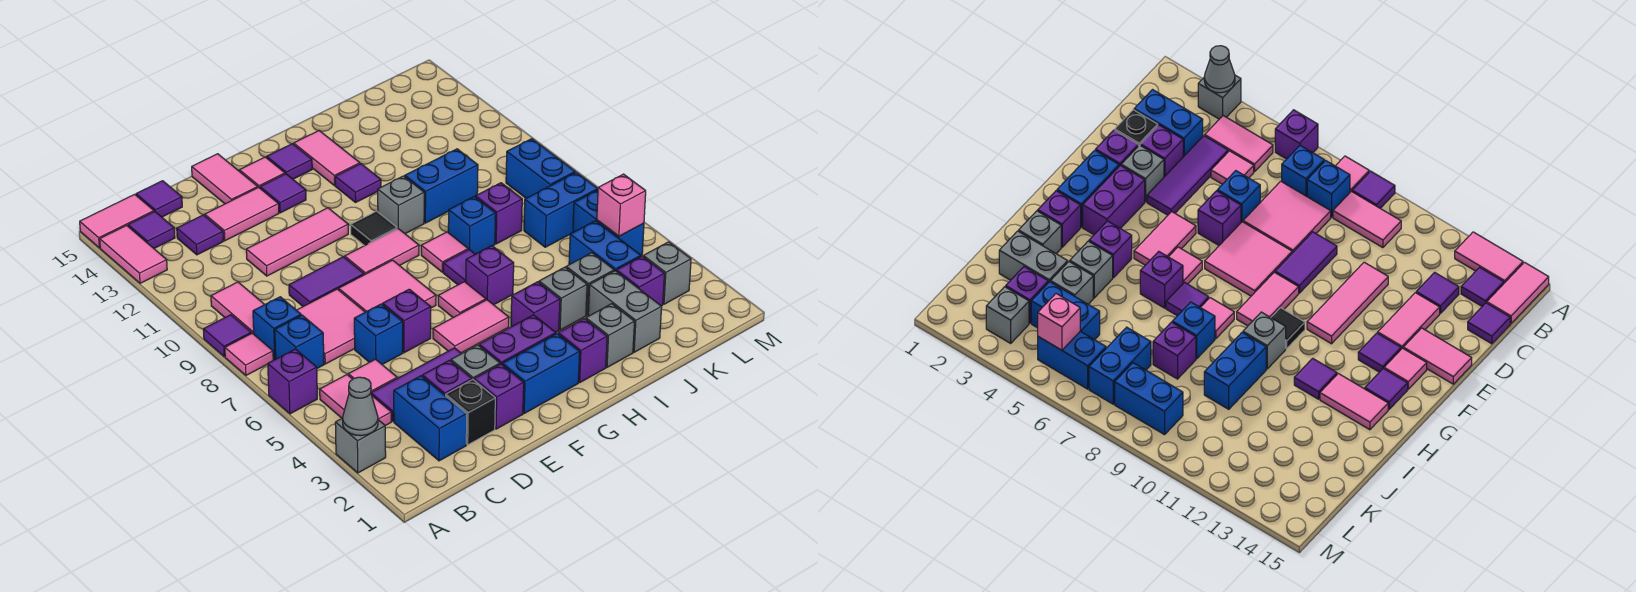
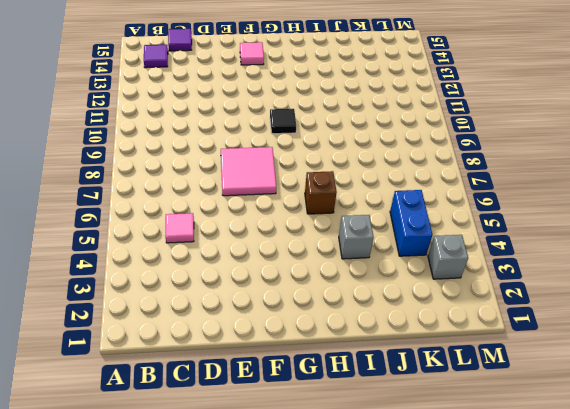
brown brick H6 level 1 -> purple brick H6 level 1
none -> grey brick A3 level 1
none -> purple brick A6 level 1
none -> pink tile A8 level 1
none -> purple tile A9 level 1

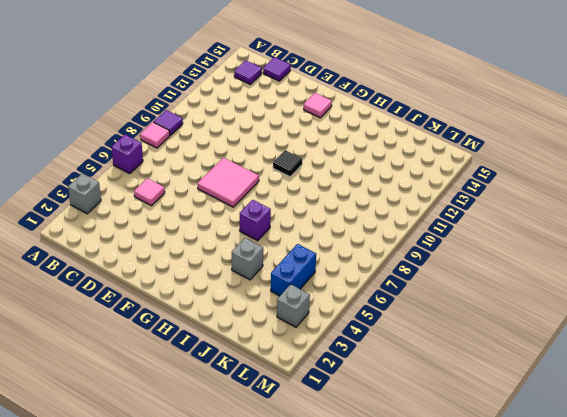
none -> pink tile A13:A14 level 1
none -> pink tile A15:B15 level 1
none -> pink tile B4:B5 level 1
none -> blue brick B7 level 1

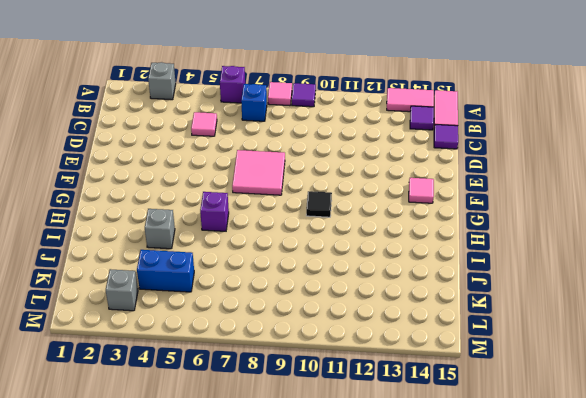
none -> pink tile B4:B5 level 1
none -> blue brick B8 level 1
none -> pink tile B9:B10 level 1
none -> blue brick C2:C3 level 1

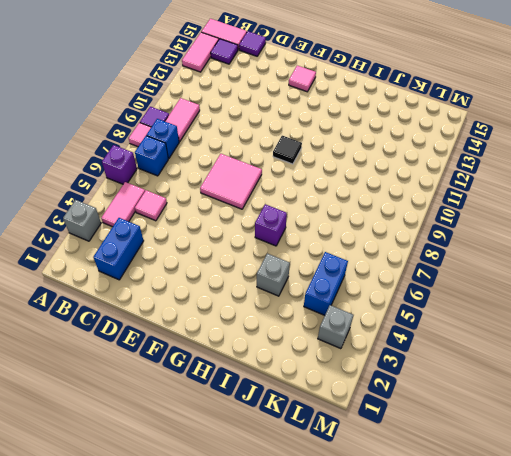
none -> purple tile C4:E4 level 1
none -> pink tile C7:D8 level 1
none -> purple tile C13 level 1
none -> black brick D2 level 1

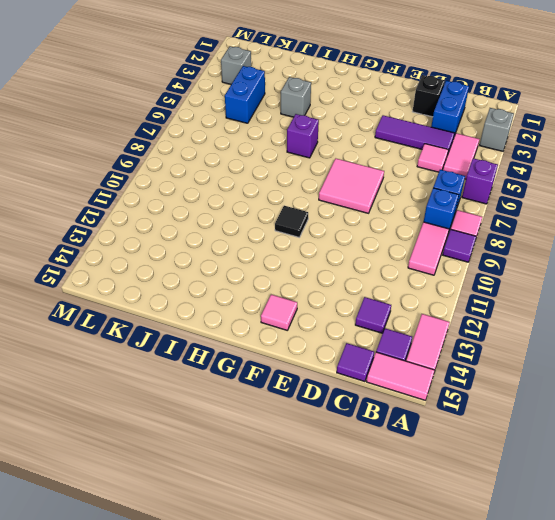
none -> pink tile C7:D8 level 1
none -> purple brick D3 level 1
none -> blue brick D6 level 1
none -> purple tile D9:E9 level 1

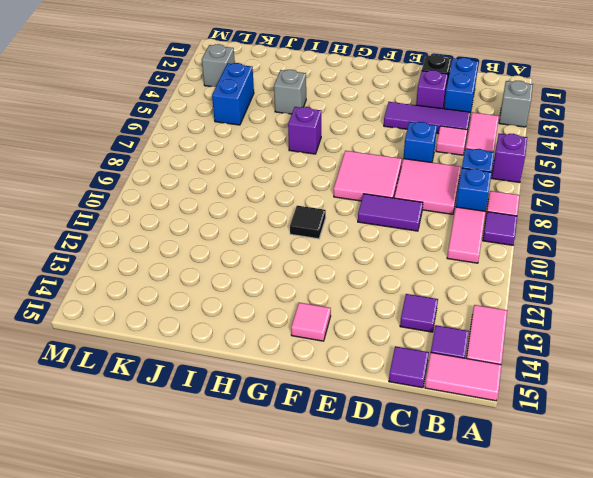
none -> pink tile D11:F11 level 1
none -> pink tile D13:E13 level 1
none -> purple brick E2 level 1
none -> grey brick E3 level 1

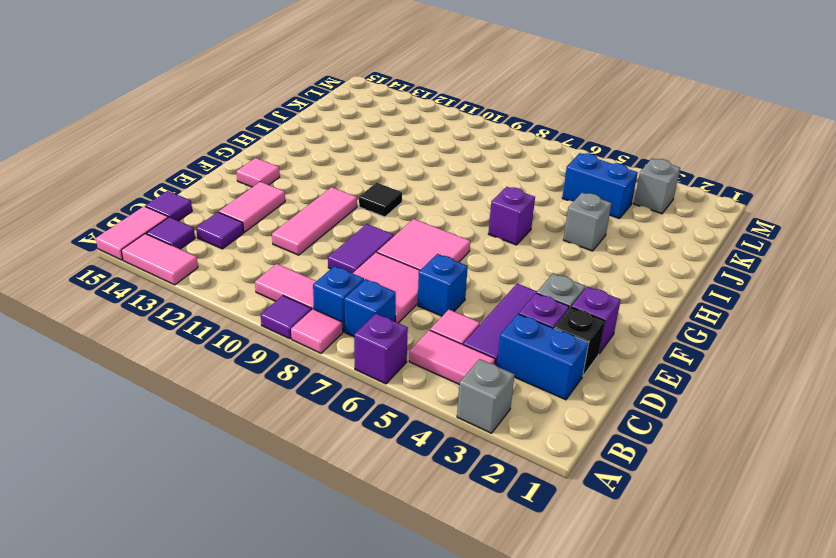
none -> purple brick E6 level 1
none -> pink tile E14:E15 level 1
none -> blue brick F2:G2 level 1
none -> purple brick F3:G3 level 1

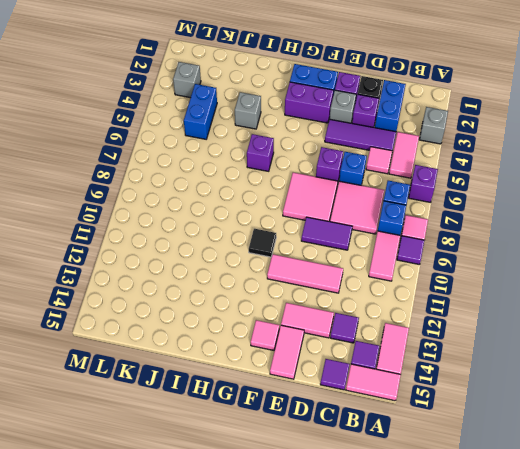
none -> pink tile F5:G5 level 1
none -> pink tile F9:G9 level 1
none -> purple tile F13 level 1
none -> pink tile G6 level 1

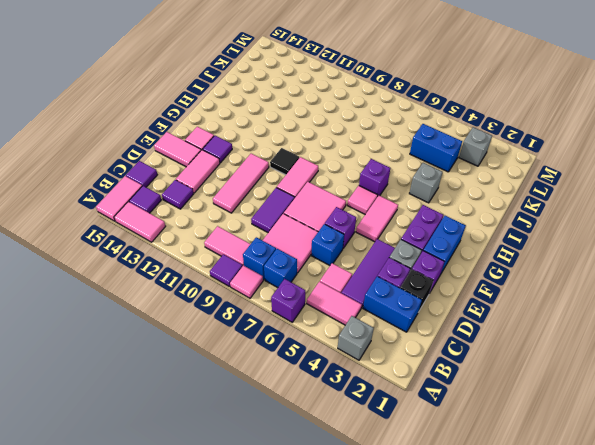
none -> purple tile G14 level 1
none -> purple brick H2 level 1
none -> purple brick H4 level 1
none -> purple tile H7 level 1

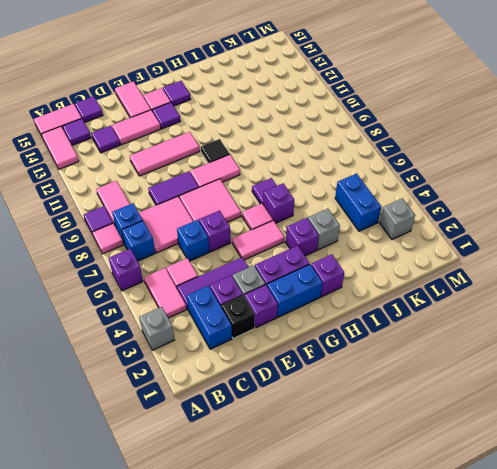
none -> pink tile H8 level 1
none -> grey brick H10 level 1
none -> purple tile H12 level 1
none -> pink tile H13:H14 level 1

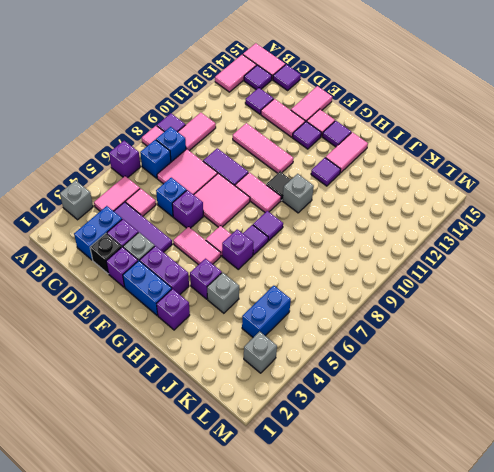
purple tile H8 level 1 -> pink tile H8 level 1
none -> grey brick I2 level 1
none -> blue brick I8 level 1
none -> blue brick I10:J10 level 1
none -> grey brick J2:J3 level 1

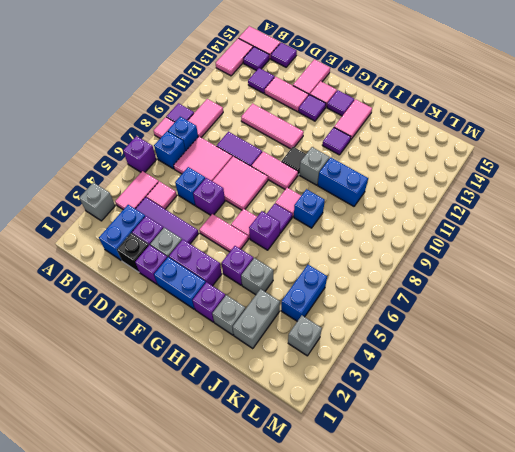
none -> grey brick J4 level 1
none -> purple brick J8 level 1
none -> purple brick K3 level 1
none -> blue brick K7:L7 level 1

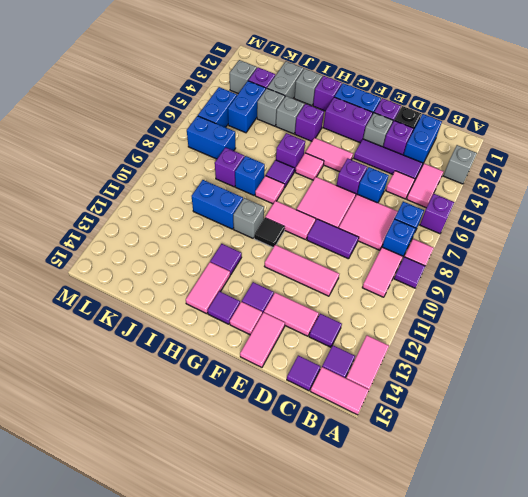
none -> blue brick L8:L9 level 1
none -> grey cone A3 level 2
none -> pink brick L5 level 2

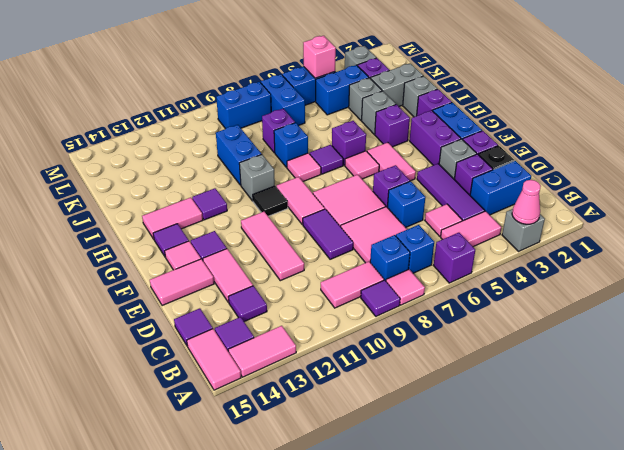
pink cone A3 level 2 -> grey cone A3 level 2

